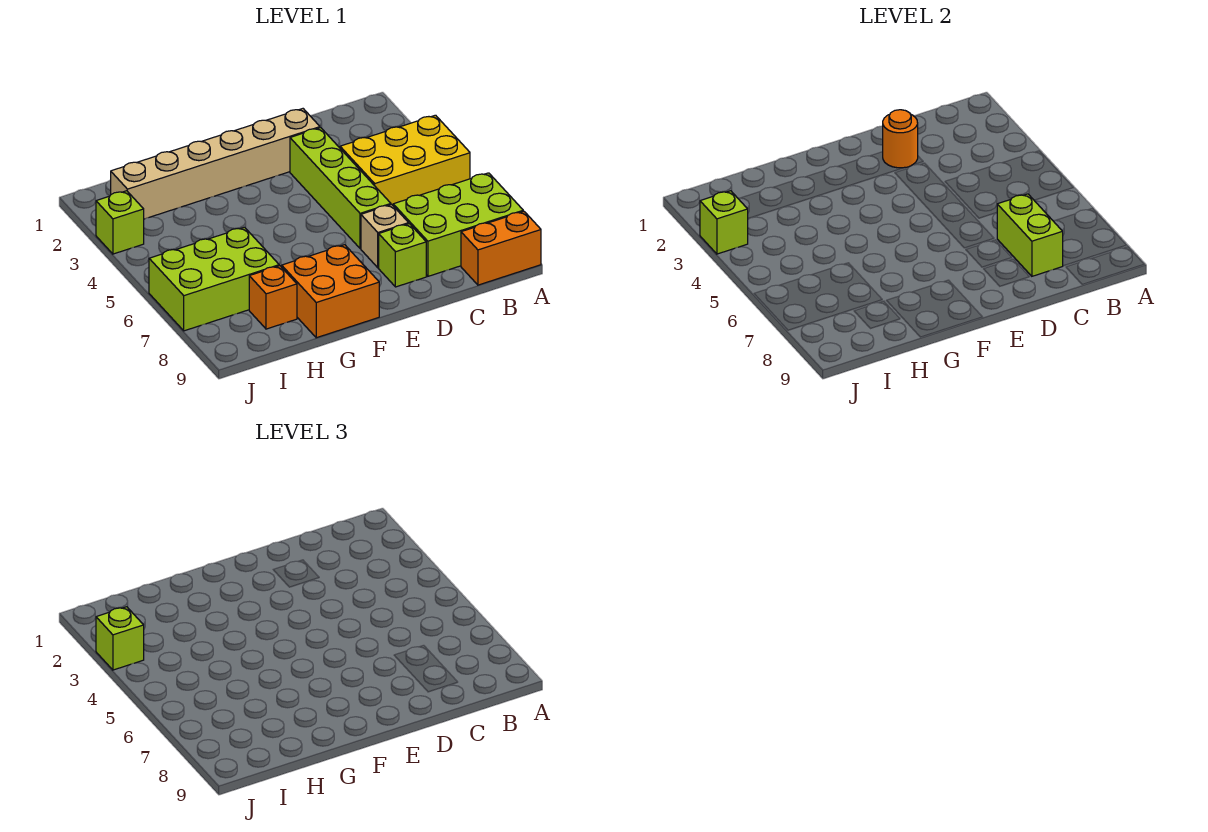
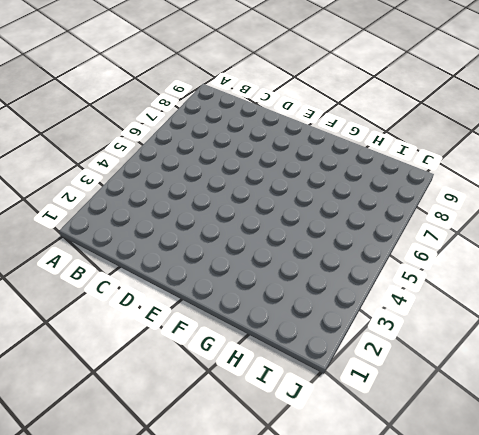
none -> yellow brick A4:C5 level 1
none -> lime brick A7:C8 level 1
none -> orange brick A9:B9 level 1

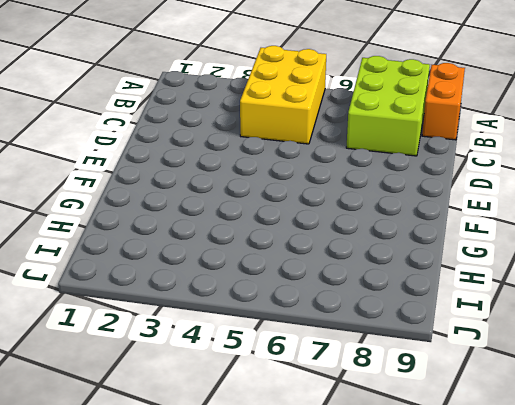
none -> tan brick D2:I2 level 1
none -> lime brick D3:D6 level 1
none -> tan brick D7 level 1

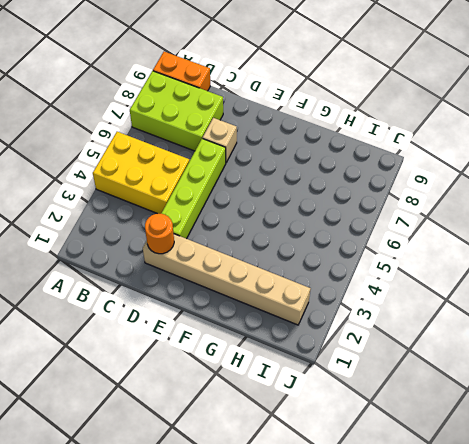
none -> lime brick D8 level 1
none -> orange brick F8:G9 level 1
none -> lime brick H6:J7 level 1

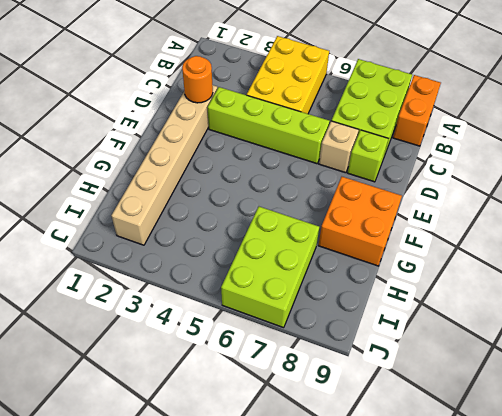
none -> orange brick H8 level 1
none -> lime brick J3 level 1
none -> lime brick C7:C8 level 2

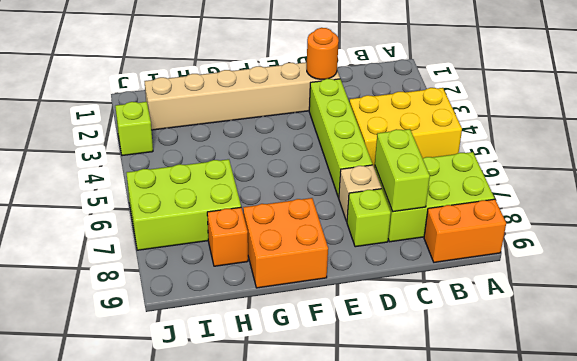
none -> lime brick J3 level 2
none -> lime brick J3 level 3

